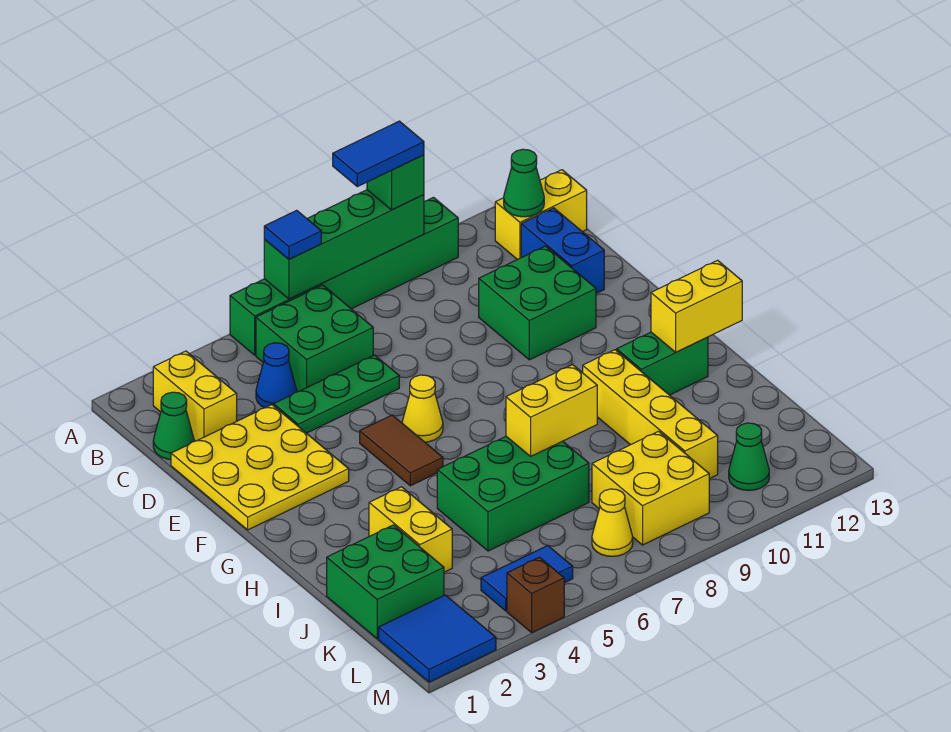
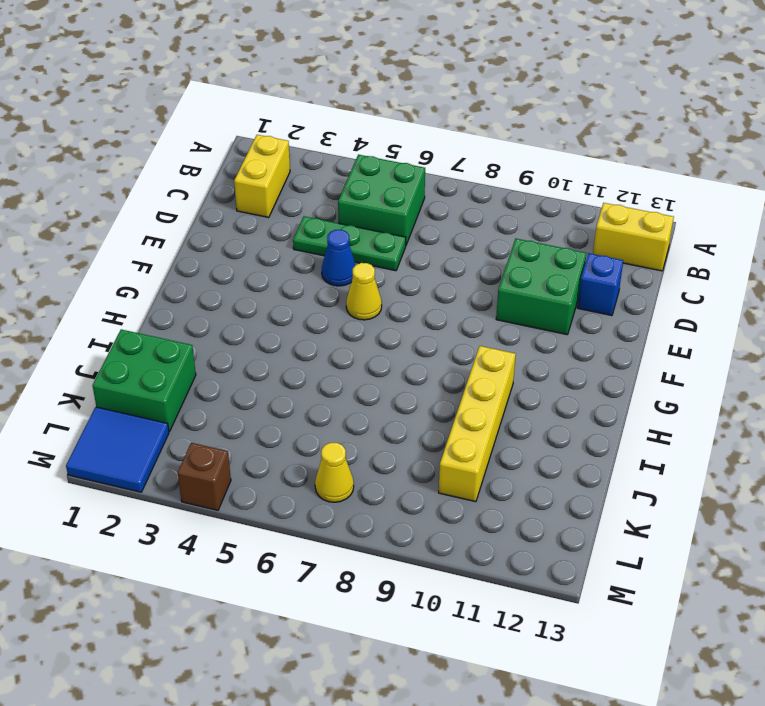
blue brick D12 level 1 -> blue brick C12:D12 level 1
blue cone E5 level 1 -> blue cone C4 level 1
none -> green brick A5:A10 level 1
none -> green cone C1 level 1
none -> yellow plate D1:F3 level 1
none -> brown tile F5:G5 level 1

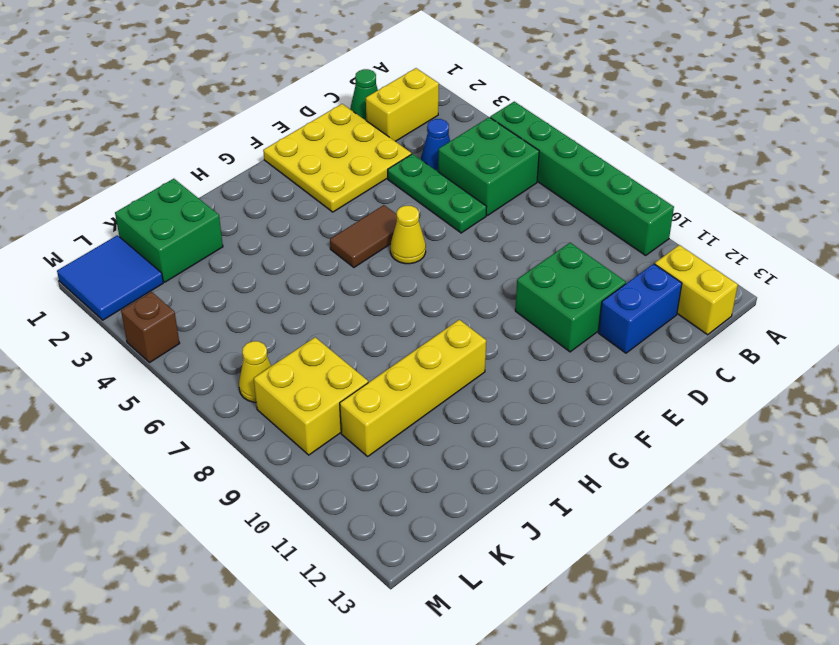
none -> green brick H11:H12 level 1
none -> yellow brick I3:J3 level 1
none -> green brick I5:J7 level 1
none -> blue tile L4:L5 level 1

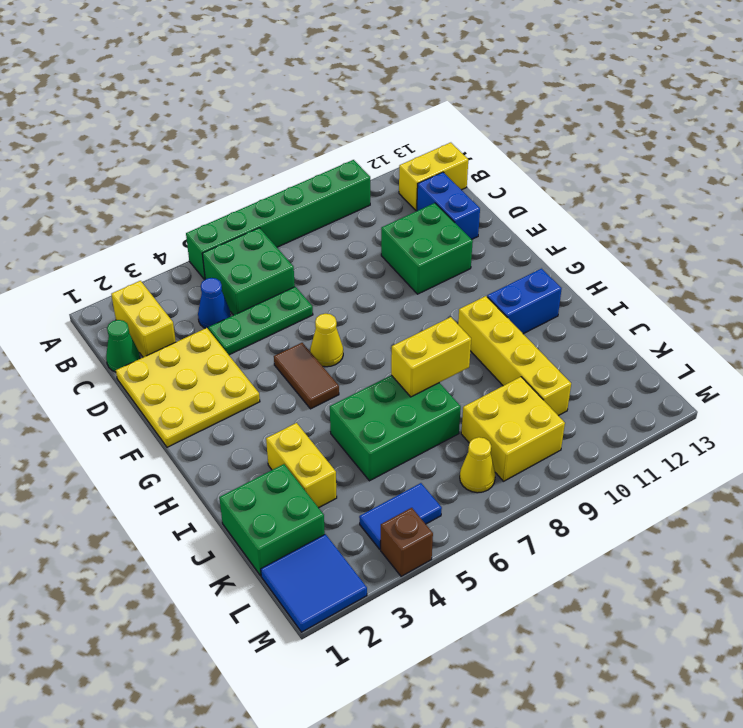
blue brick H11:H12 level 1 -> green brick H11:H12 level 1
none -> green cone L11 level 1
none -> green brick A6:A9 level 2
none -> green cone B12 level 2
none -> yellow brick H12:H13 level 2

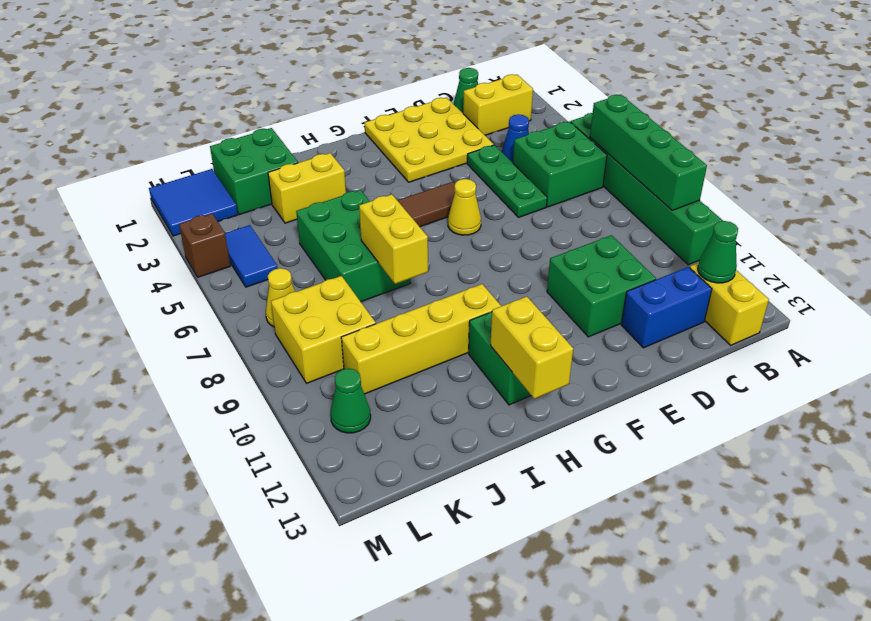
none -> blue tile A6 level 3
none -> green brick A9 level 3
none -> blue tile A8:A9 level 4

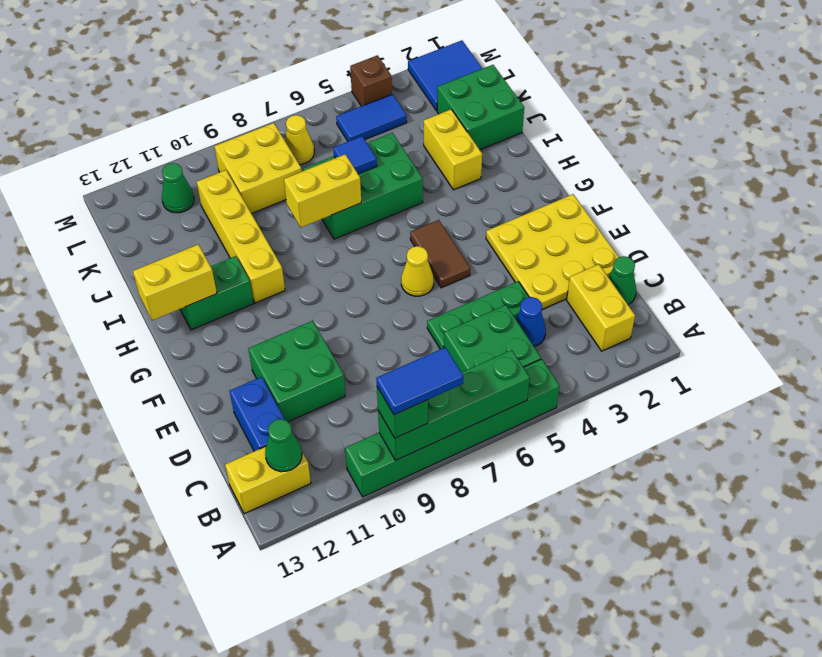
blue tile J6 level 2 -> blue tile A6 level 3

